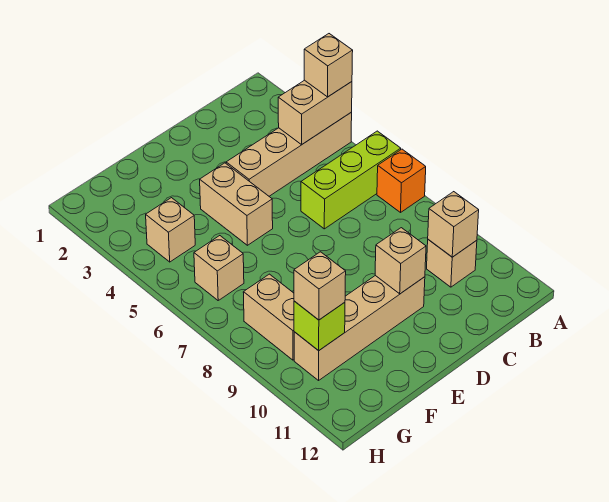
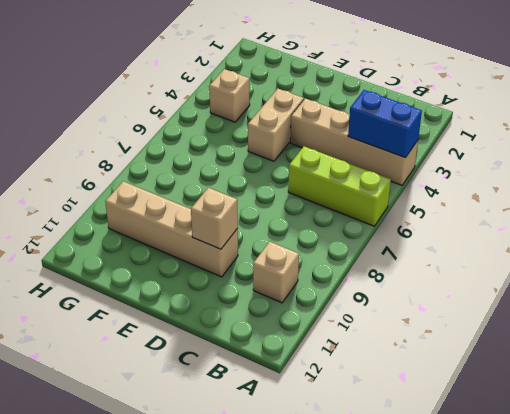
blue brick A4:B4 level 2 -> tan brick A4:B4 level 2
none -> orange brick A7 level 1
none -> tan brick G6 level 1
none -> tan brick G8:G9 level 1

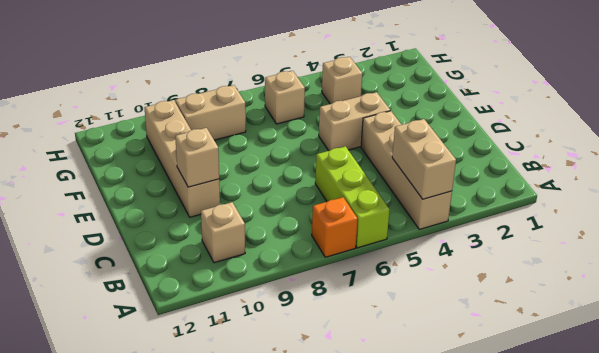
none -> tan brick B10 level 2
none -> lime brick G10 level 2
none -> tan brick A4 level 3

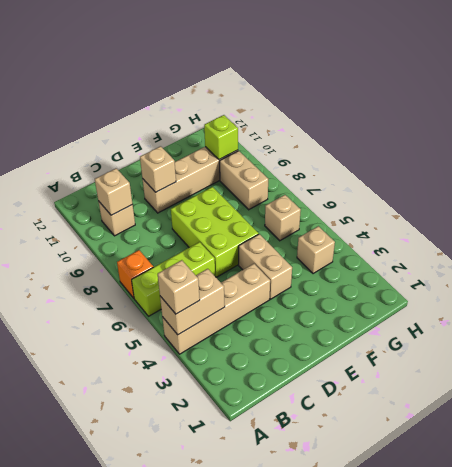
lime brick D6:E8 level 1 -> none
none -> tan brick G10 level 3

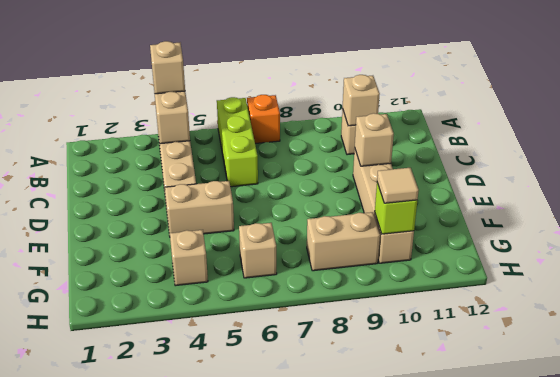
tan tile G10 level 3 -> tan brick G10 level 3

